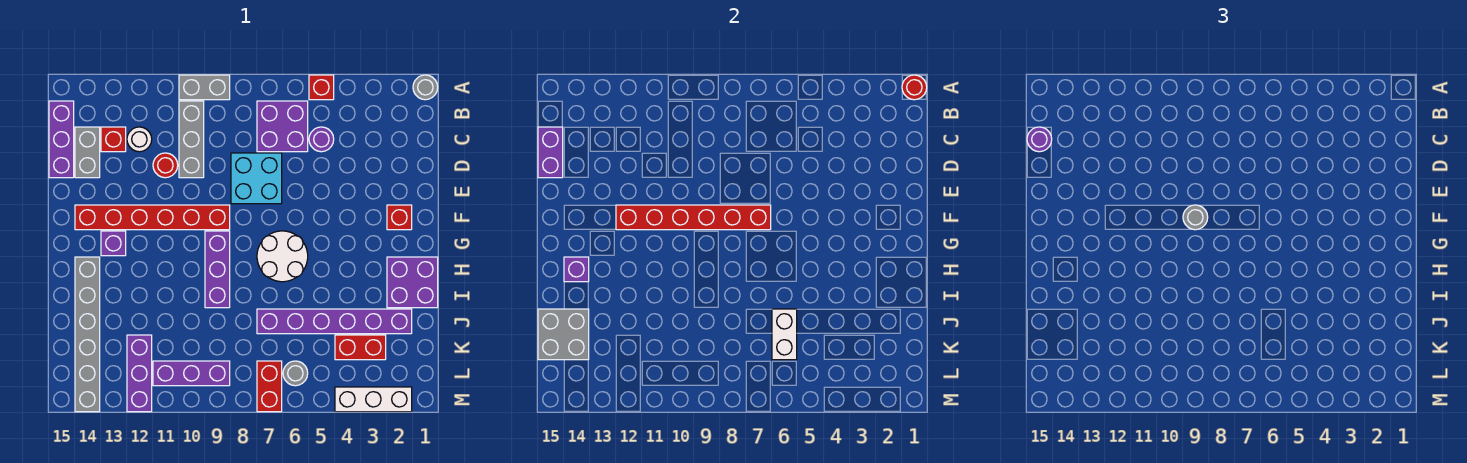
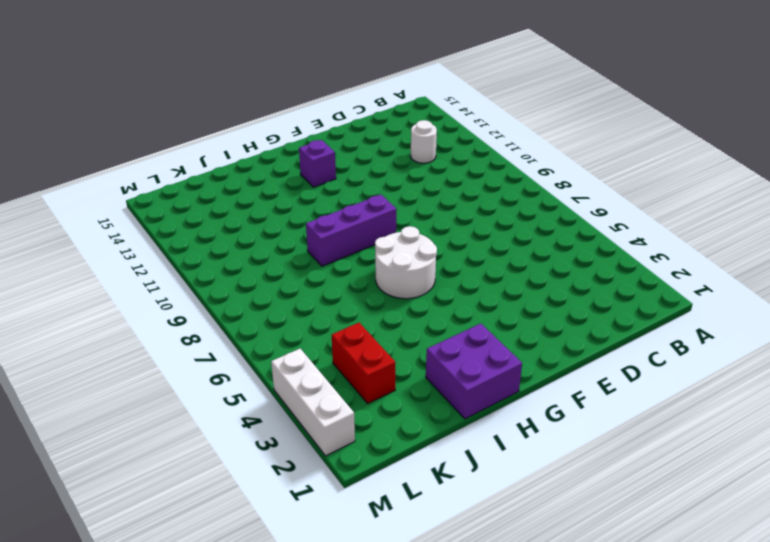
none -> grey round brick A1 level 1
none -> red brick A5 level 1
none -> grey brick A9:A10 level 1
none -> purple brick B6:C7 level 1

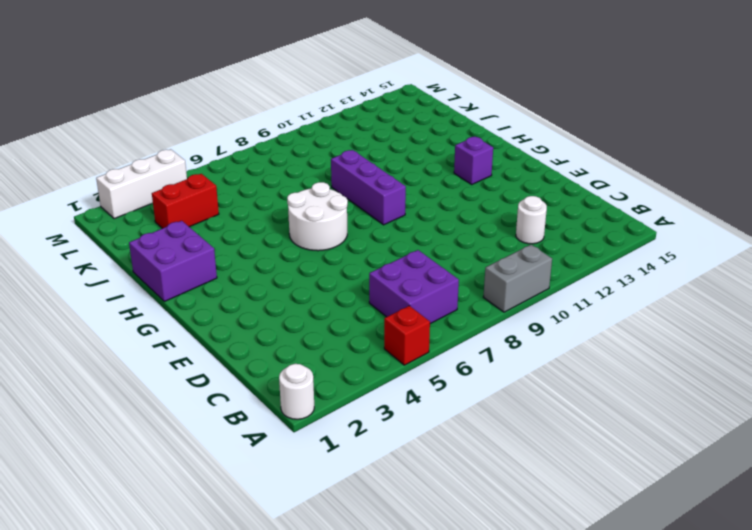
white round brick A1 level 1 -> grey round brick A1 level 1
none -> grey brick B10:D10 level 1
none -> purple brick B15:D15 level 1
none -> purple round brick C5 level 1
none -> red brick C13 level 1

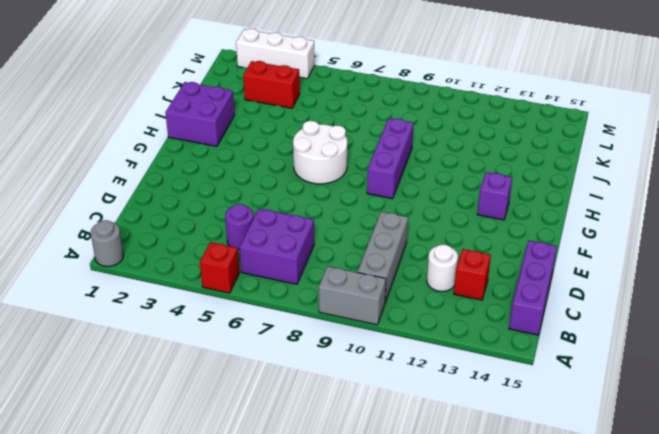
none -> grey brick C14:D14 level 1
none -> cyan brick D7:E8 level 1
none -> red round brick D11 level 1
none -> red brick F2 level 1

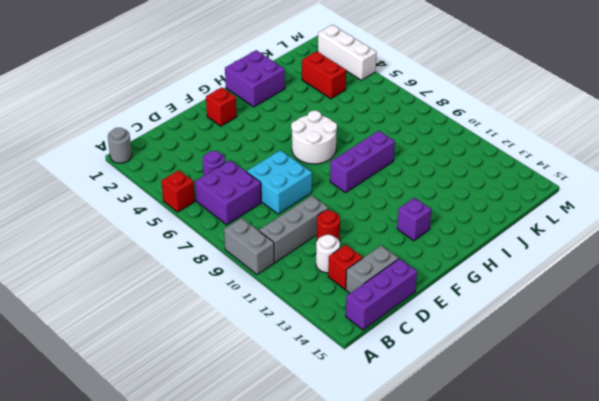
none -> red brick F9:F14 level 1
none -> grey brick H14:M14 level 1
none -> purple brick J2:J7 level 1
none -> purple brick K12:M12 level 1

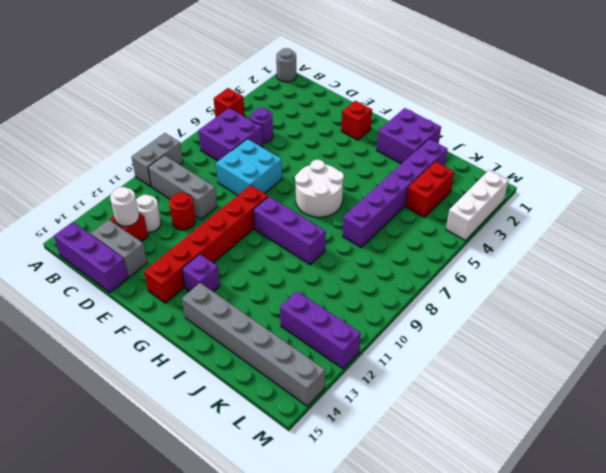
white round brick C13 level 2 -> none
none -> grey round brick L6 level 1
none -> red brick L7:M7 level 1
none -> purple brick L9:L11 level 1
none -> red round brick A1 level 2

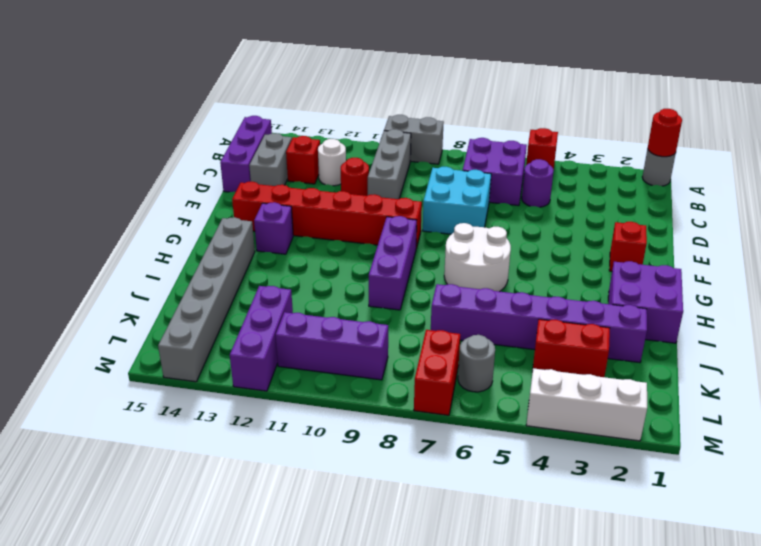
none -> purple brick C15:D15 level 2
none -> red brick F7:F12 level 2
none -> purple brick H14 level 2
none -> white brick J6:K6 level 2

